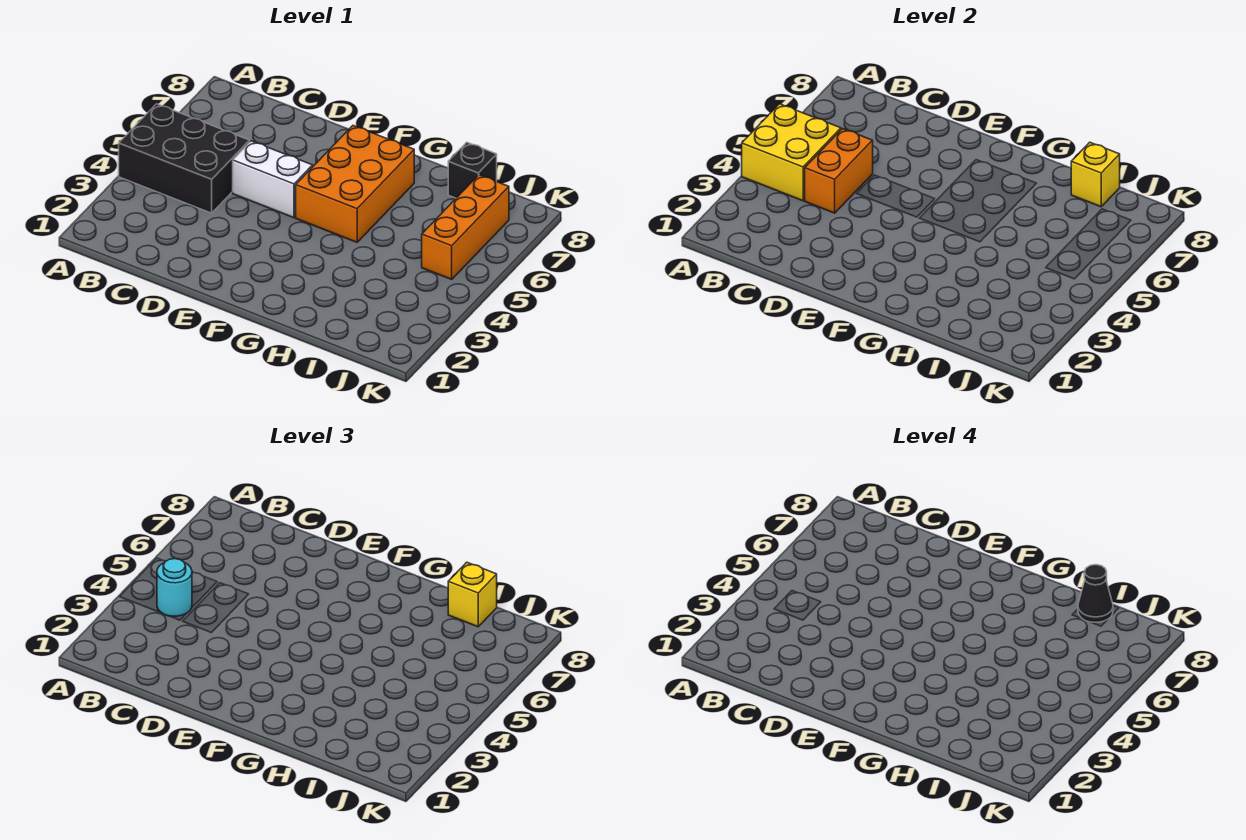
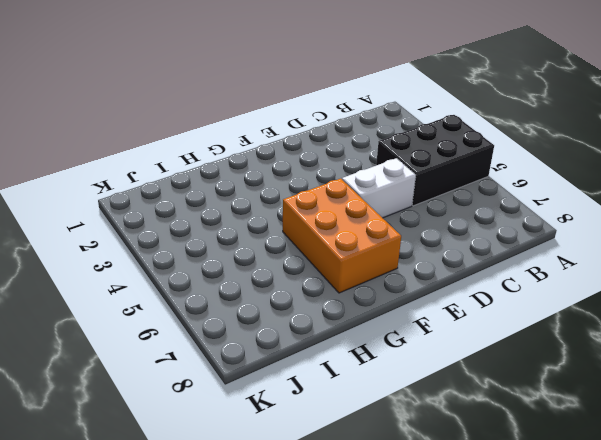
none -> black brick I8 level 1
none -> orange brick J5:J7 level 1

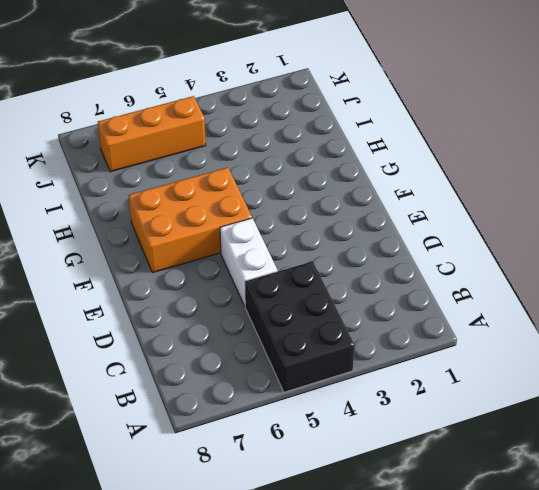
none -> black brick I8 level 1
none -> yellow brick A4:B5 level 2

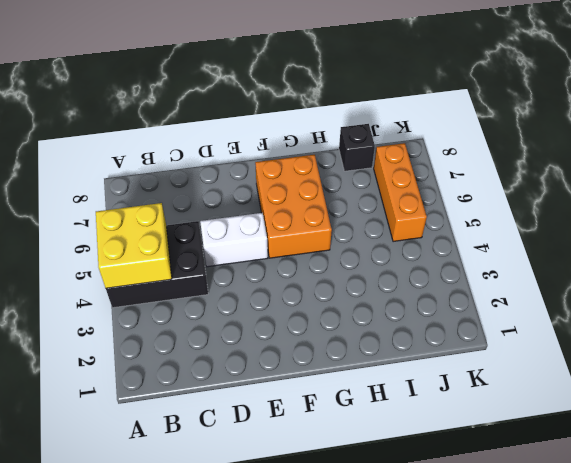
none -> orange brick C4:C5 level 2
none -> yellow brick I8 level 2

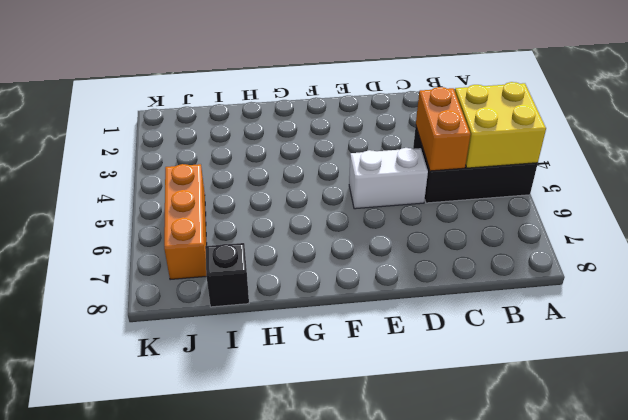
none -> orange brick F5:G7 level 1
none -> yellow brick I8 level 2

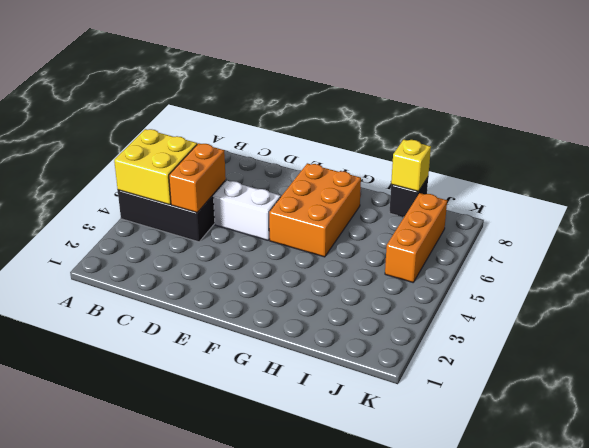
none -> cyan round brick B4 level 3
none -> yellow brick I8 level 3

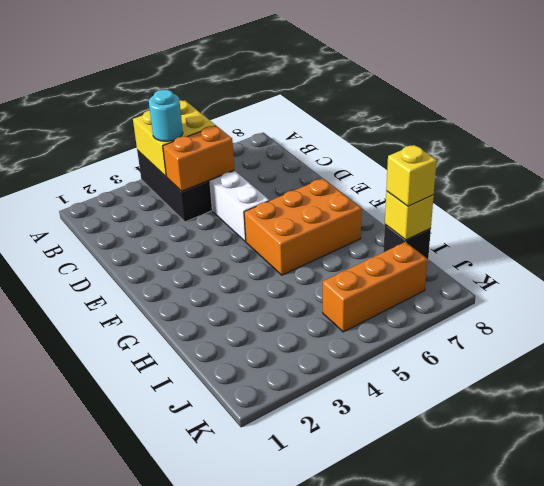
none -> black cone I8 level 4

